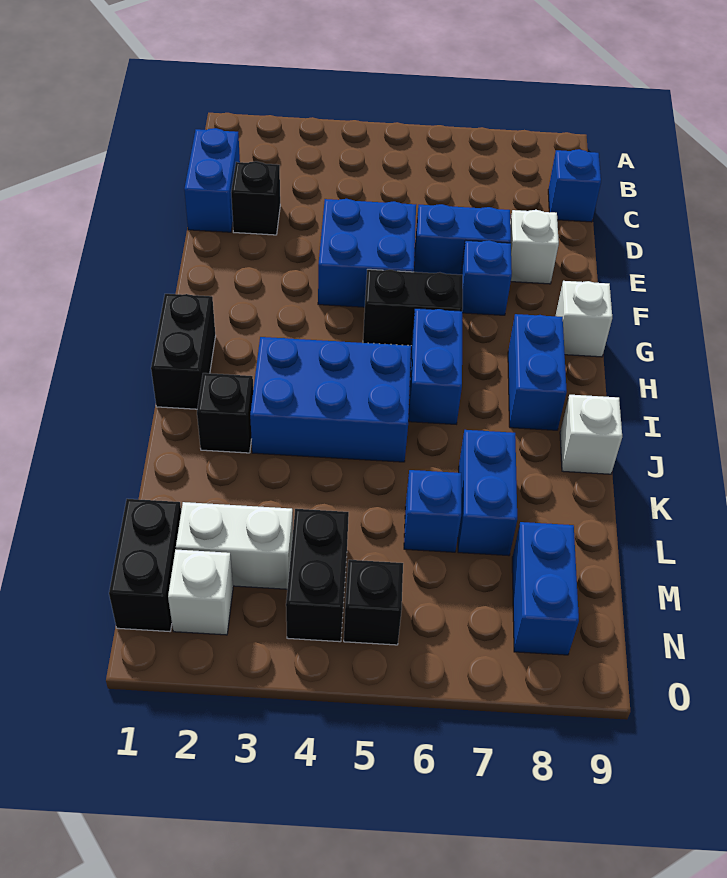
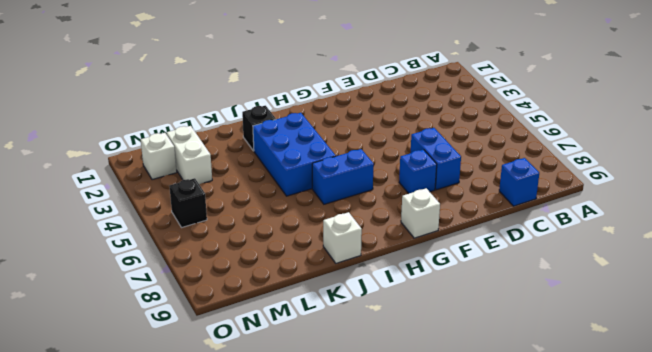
none -> blue brick C1:D1 level 1
none -> black brick D2 level 1
none -> blue brick E4:F5 level 1

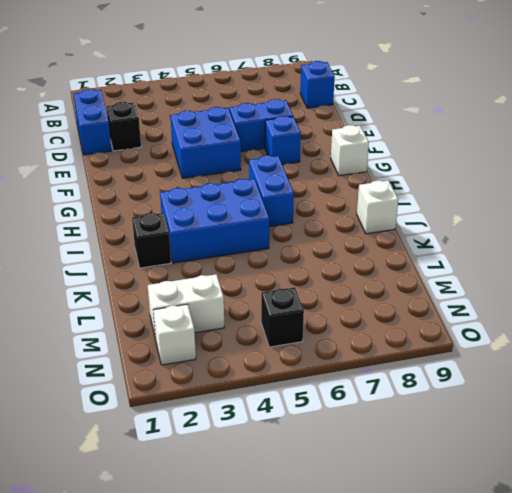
none -> white brick E8 level 1
none -> black brick G5:G6 level 1
none -> black brick H1:I1 level 1

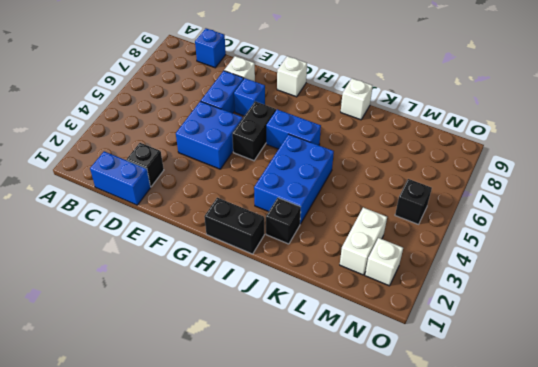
none -> blue brick H8:I8 level 1
none -> blue brick K7:L7 level 1
none -> blue brick L6 level 1

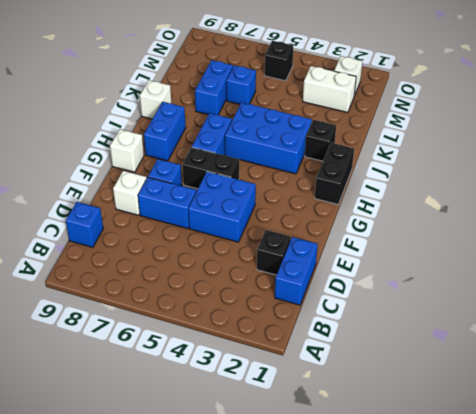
none -> black brick M1:N1 level 1
none -> black brick M4:N4 level 1
none -> blue brick M8:N8 level 1

